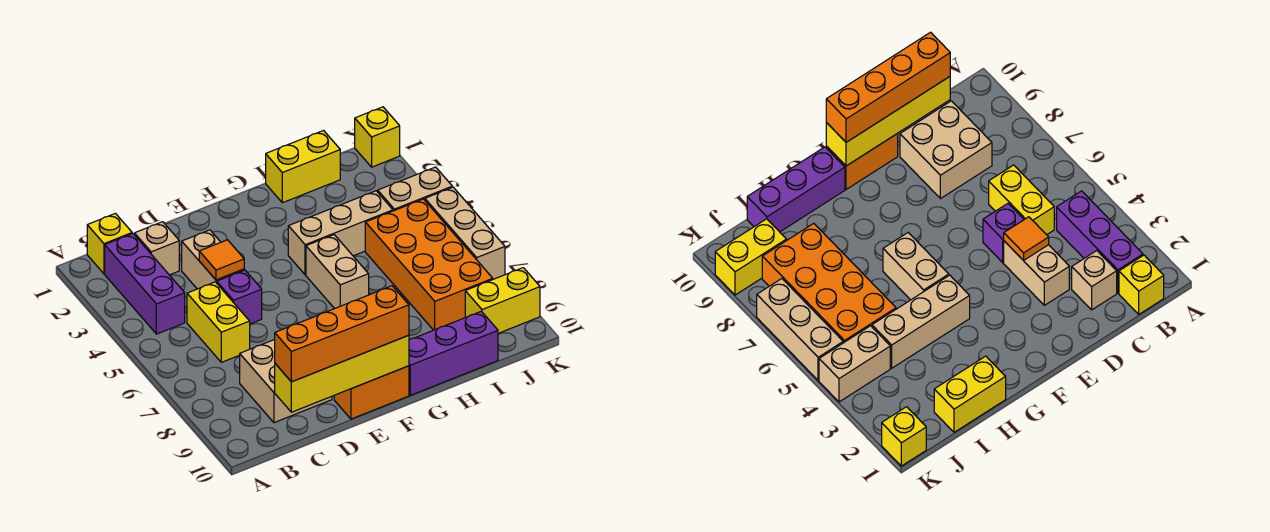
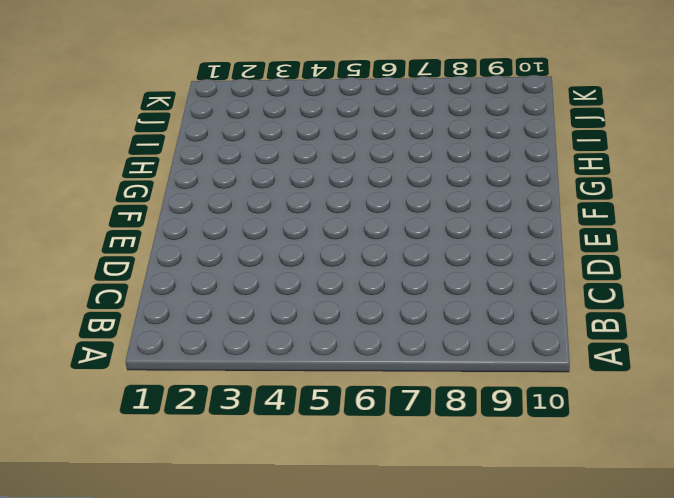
none -> yellow brick B1 level 1
none -> purple brick B2:B4 level 1
none -> tan brick C2 level 1

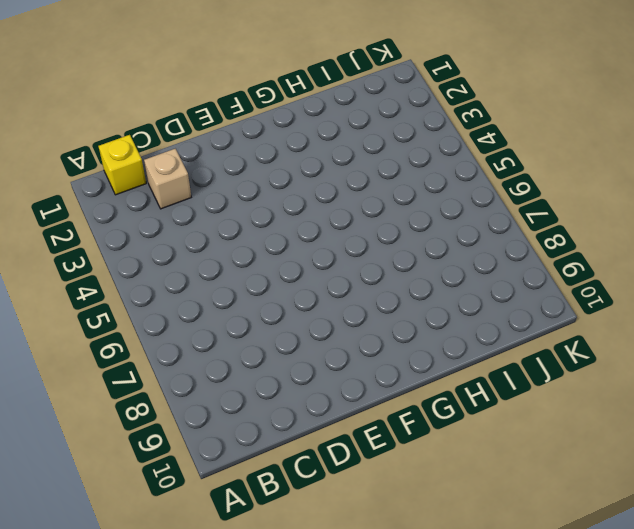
none -> purple brick B2:B4 level 1
none -> yellow brick C5:C6 level 1
none -> tan brick C8:D9 level 1

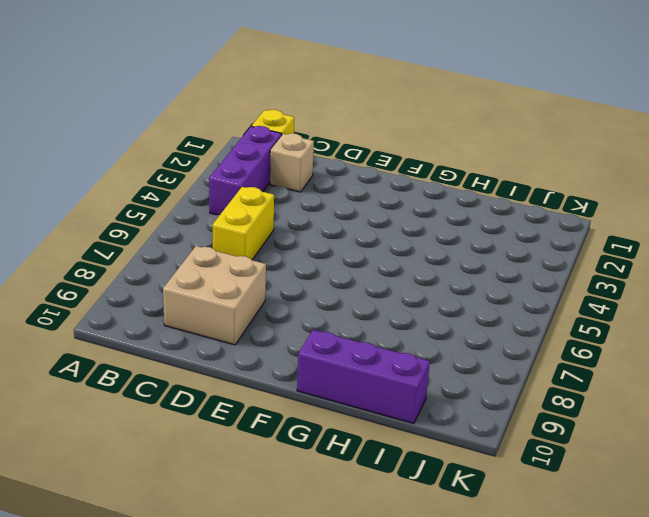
none -> tan brick D3:D4 level 1
none -> purple brick D5 level 1
none -> orange brick E10:F10 level 1

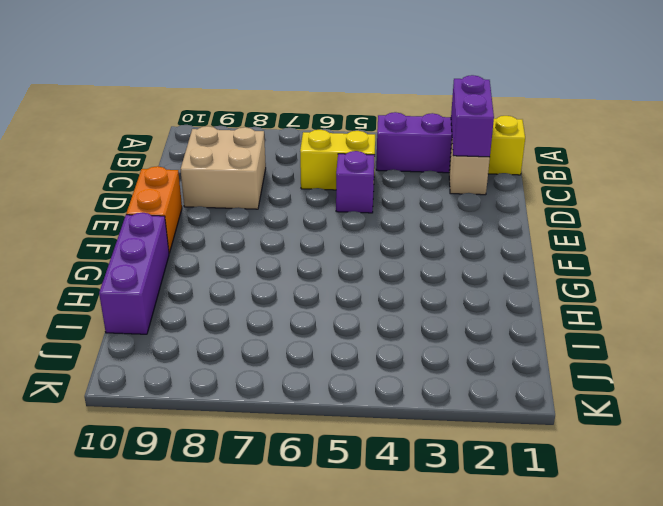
purple brick B2:C2 level 2 -> none
none -> tan brick D3:D4 level 1
none -> tan brick G4:I4 level 1
none -> tan brick G5:G6 level 1

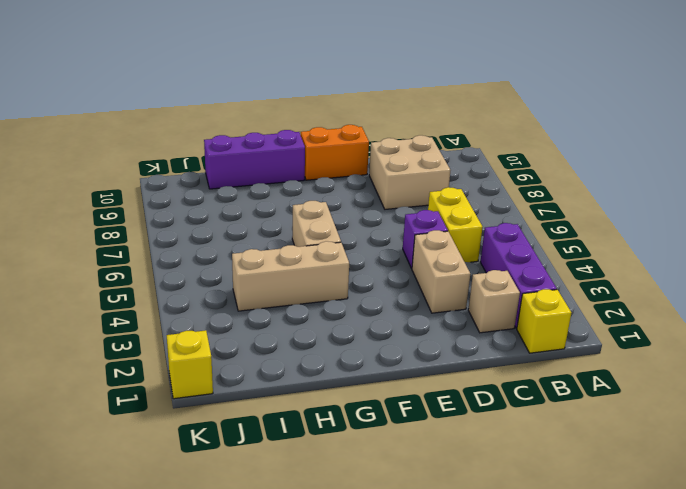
none -> yellow brick H1:I1 level 1
none -> orange brick I5:J8 level 1
none -> tan brick J4:K4 level 1

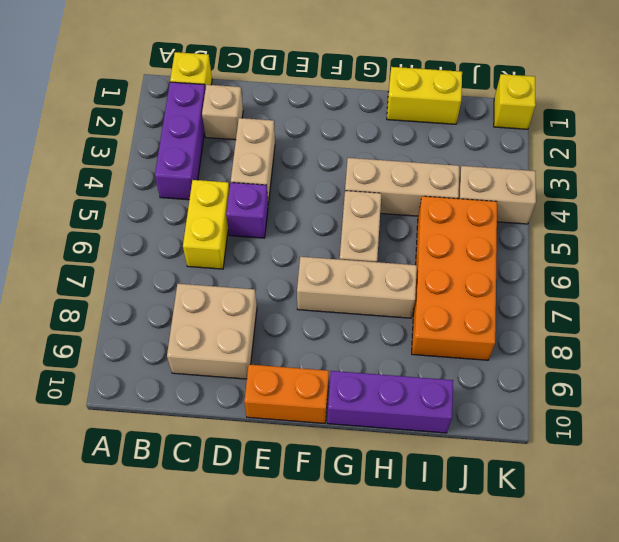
tan brick F7:H7 level 1 -> tan brick K5:K7 level 1
none -> yellow brick J9:K9 level 1
none -> yellow brick C10:F10 level 2
none -> orange tile D4 level 2

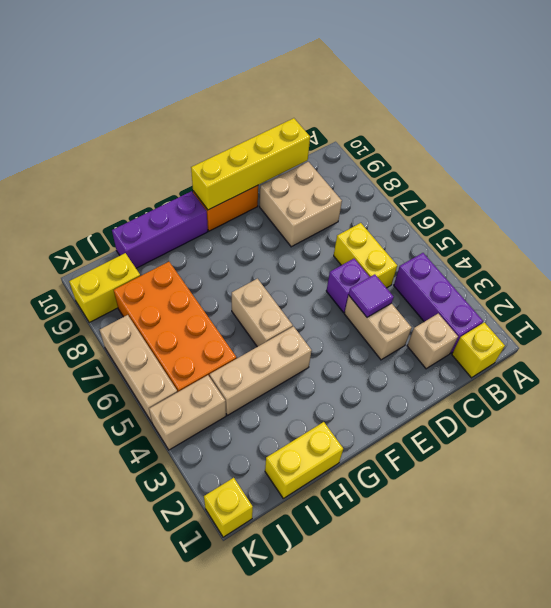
purple tile D4 level 2 -> orange tile D4 level 2
none -> orange brick C10:F10 level 3

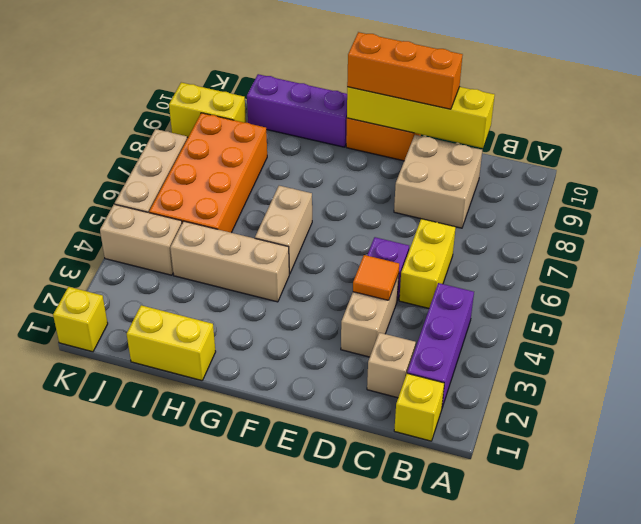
orange brick D10:F10 level 3 -> orange brick C10:F10 level 3

